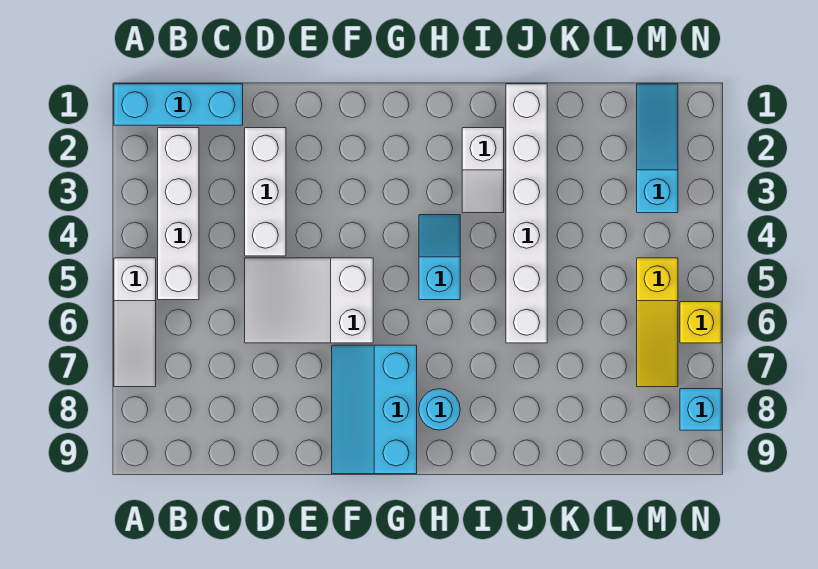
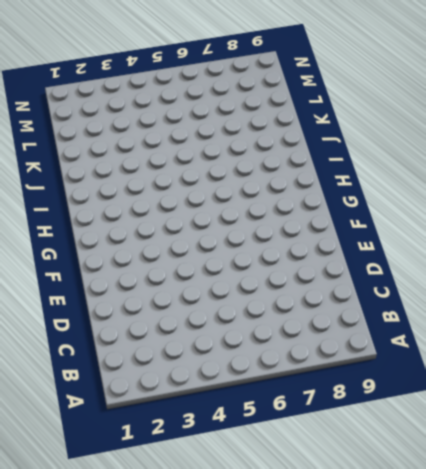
none -> cyan brick A1:C1 level 1
none -> white slope A5:A7 level 1 top 5
none -> white brick B2:B5 level 1

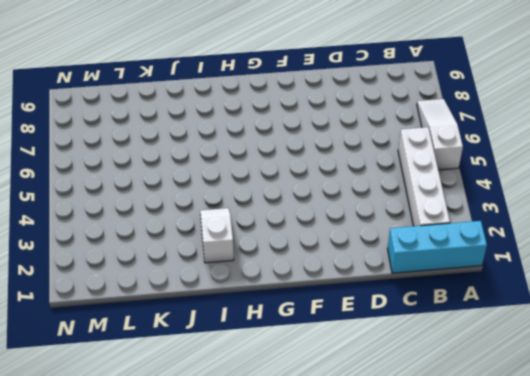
none -> white brick D2:D4 level 1
none -> white slope D5:F6 level 1 top F
none -> cyan slope F7:G9 level 1 top G

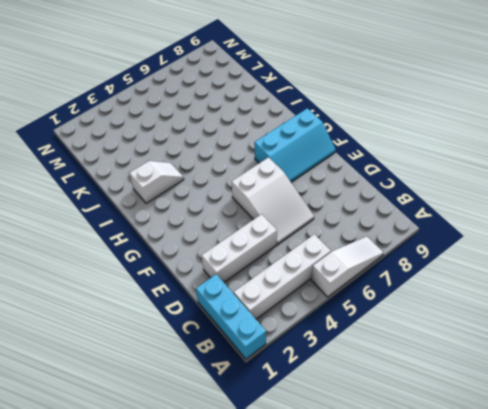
none -> cyan slope H4:H5 level 1 top 5
none -> cyan round brick H8 level 1
none -> white brick J1:J6 level 1

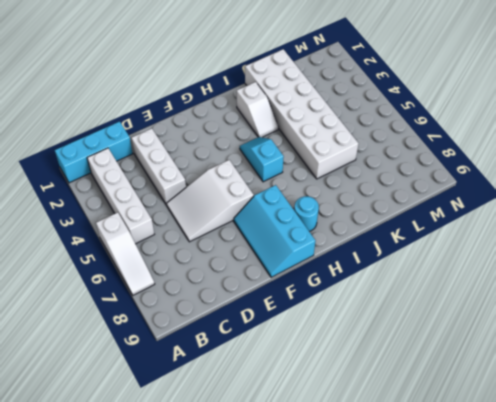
white brick J1:K6 level 1 -> white brick J1:J6 level 1
none -> cyan slope M1:M3 level 1 top 3
none -> yellow slope M5:M7 level 1 top 5
none -> yellow brick N6 level 1

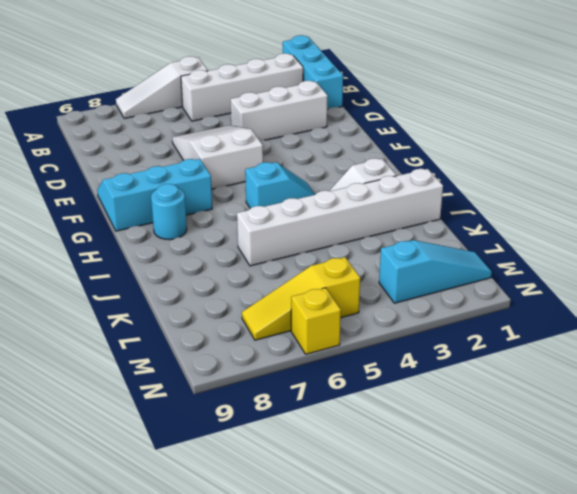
none -> cyan brick N8 level 1

